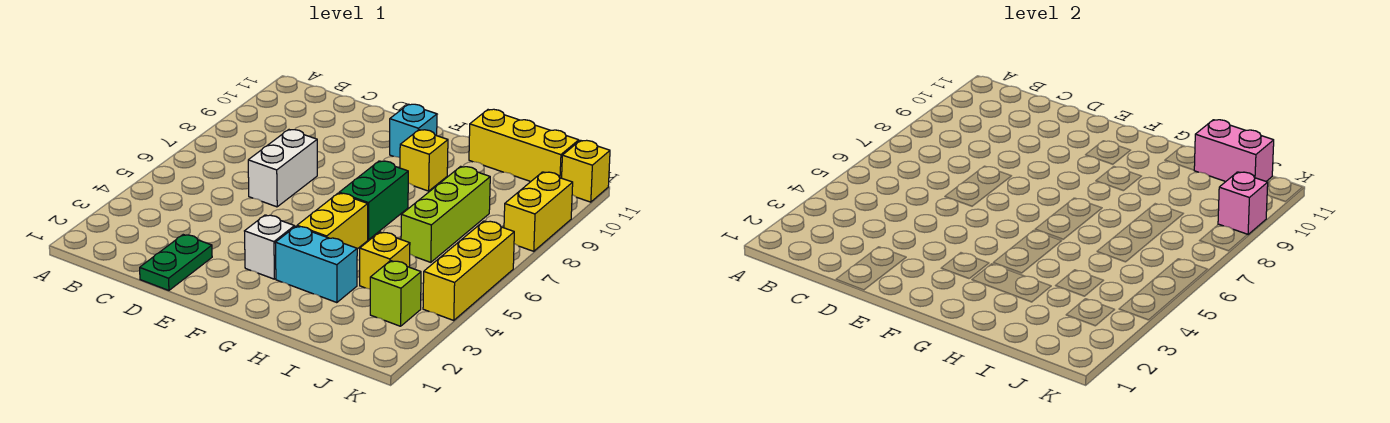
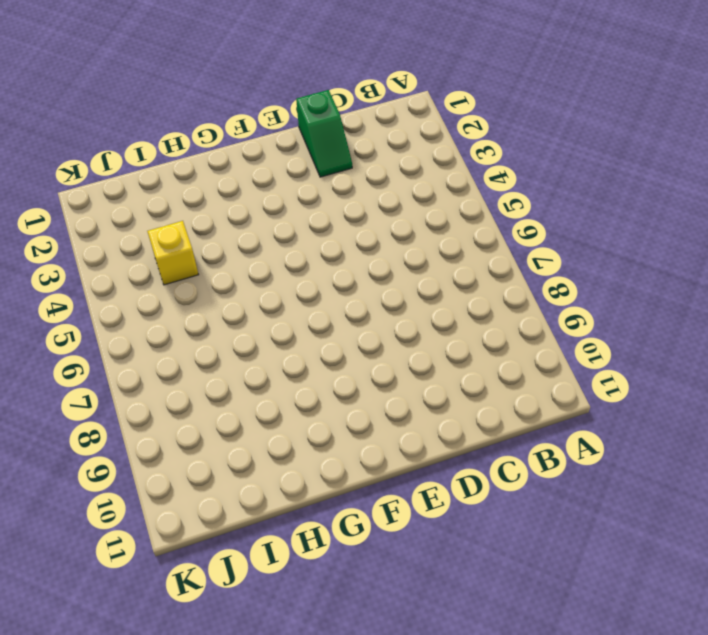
green slope D1:D2 level 1 top 1 -> green plate D1:D2 level 1
none -> white brick D6:D7 level 1
none -> white brick F3 level 1
none -> cyan brick F10 level 1

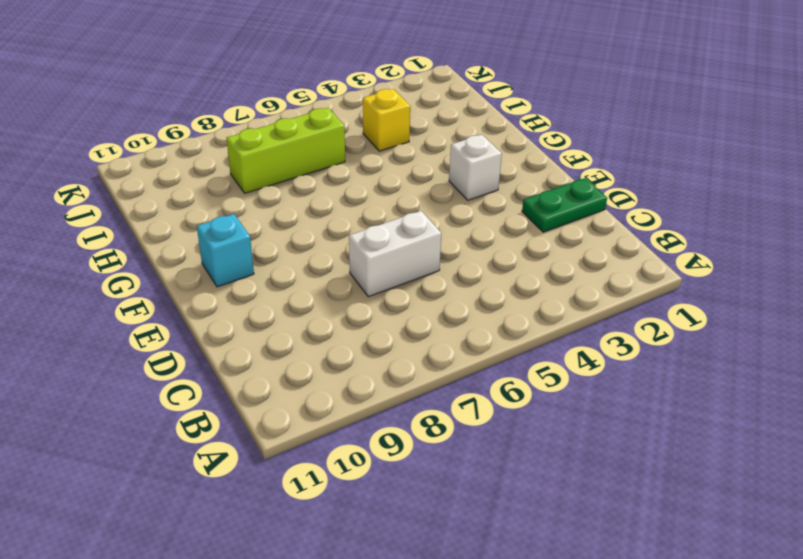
none -> cyan brick G3:H3 level 1
none -> yellow brick G4:G5 level 1
none -> green brick G6:G7 level 1

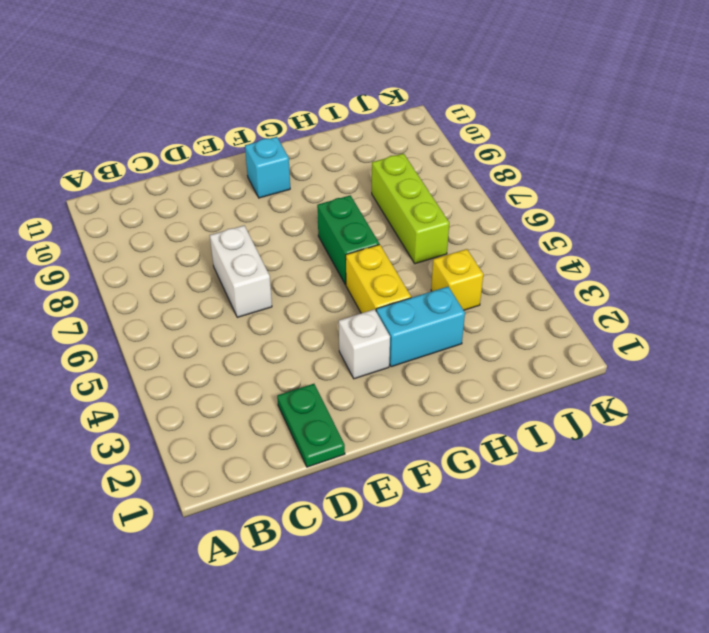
none -> yellow brick G9 level 1
none -> yellow brick H11:J11 level 1
none -> lime brick J3 level 1

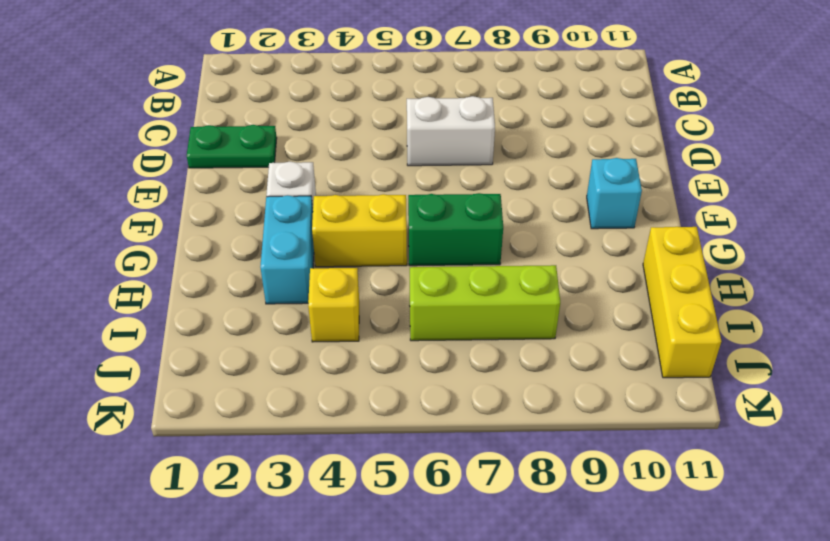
none -> yellow brick G9 level 1
none -> lime brick J3 level 1
none -> yellow brick K4:K6 level 1

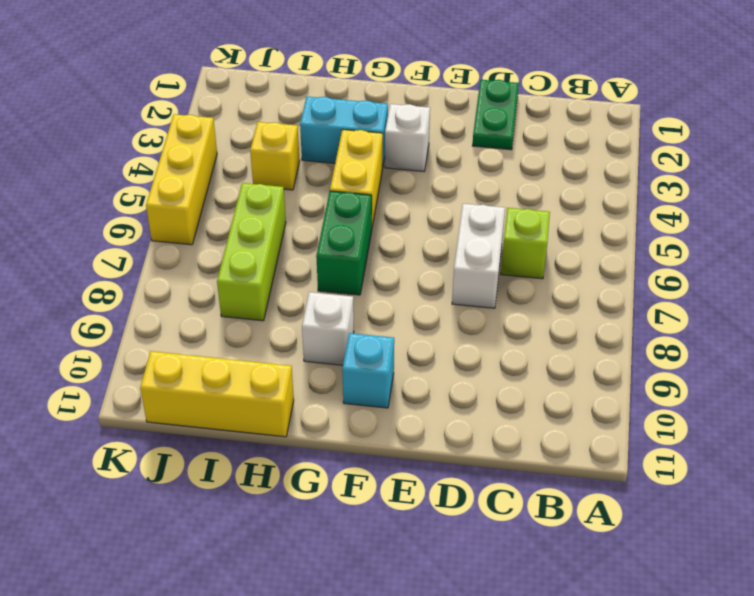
lime brick C6 level 1 -> lime brick J3 level 1
white brick G9 level 1 -> yellow brick G9 level 1
none -> yellow brick K8:K9 level 1
none -> yellow brick K11 level 1
none -> pink brick I11:J11 level 2

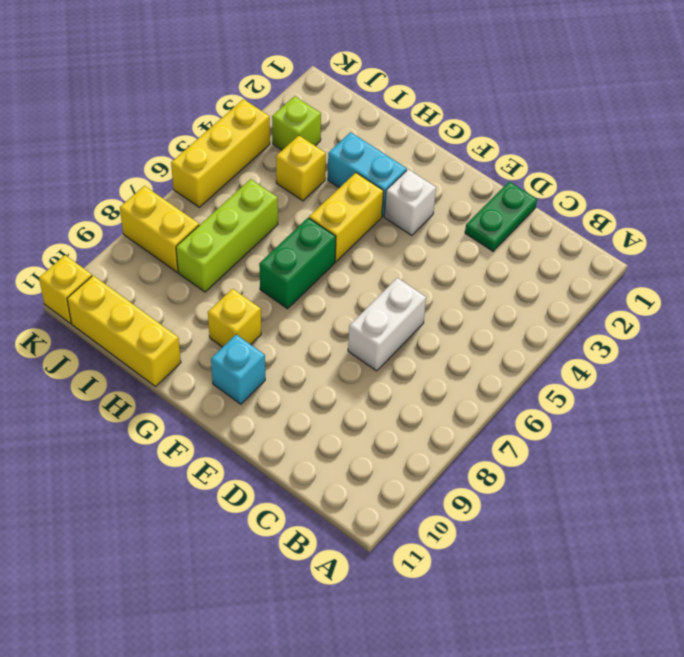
yellow brick J8:K8 level 1 -> yellow brick K8:K9 level 1
none -> pink brick I11:J11 level 2
none -> pink brick K9 level 2

